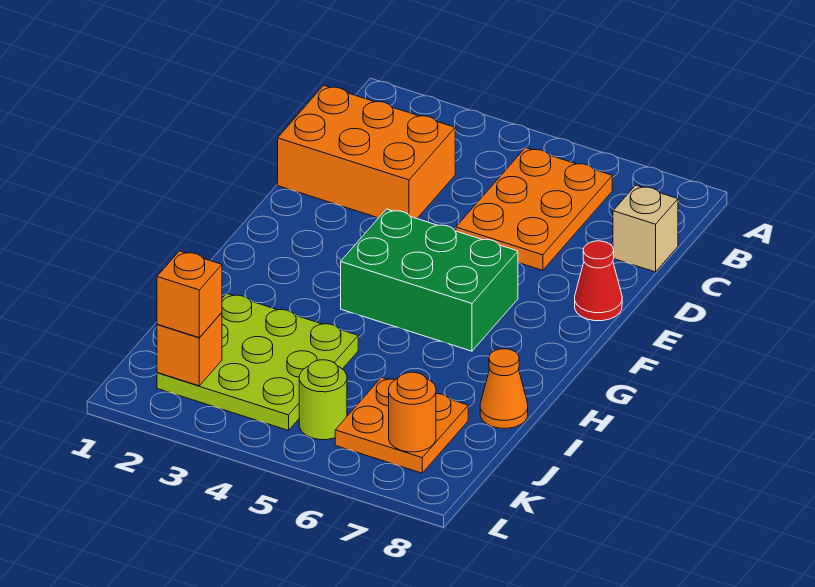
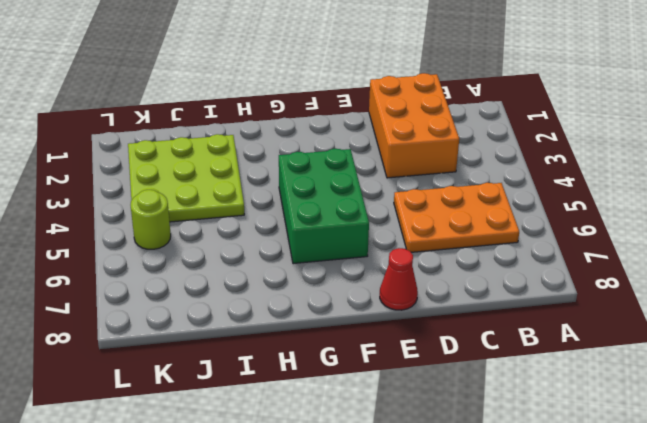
none -> tan brick C8 level 1
none -> orange cone I8 level 1
none -> orange plate J6:K7 level 1

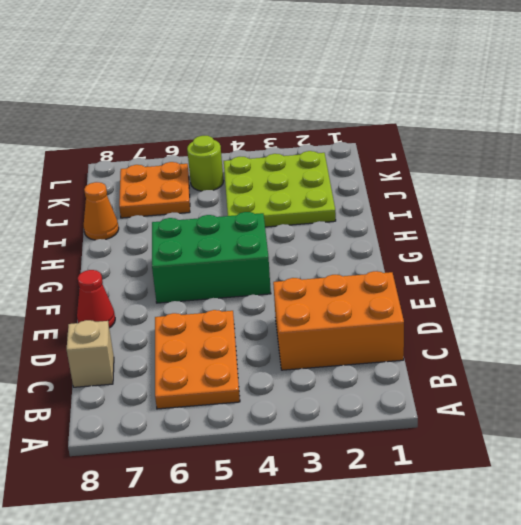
none -> orange brick K2 level 2
none -> orange round brick K7 level 2
none -> orange brick K2 level 3

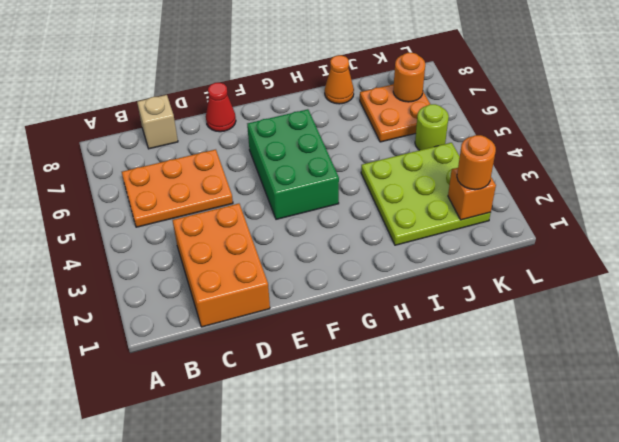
orange round brick K2 level 3 -> orange brick K2 level 3

